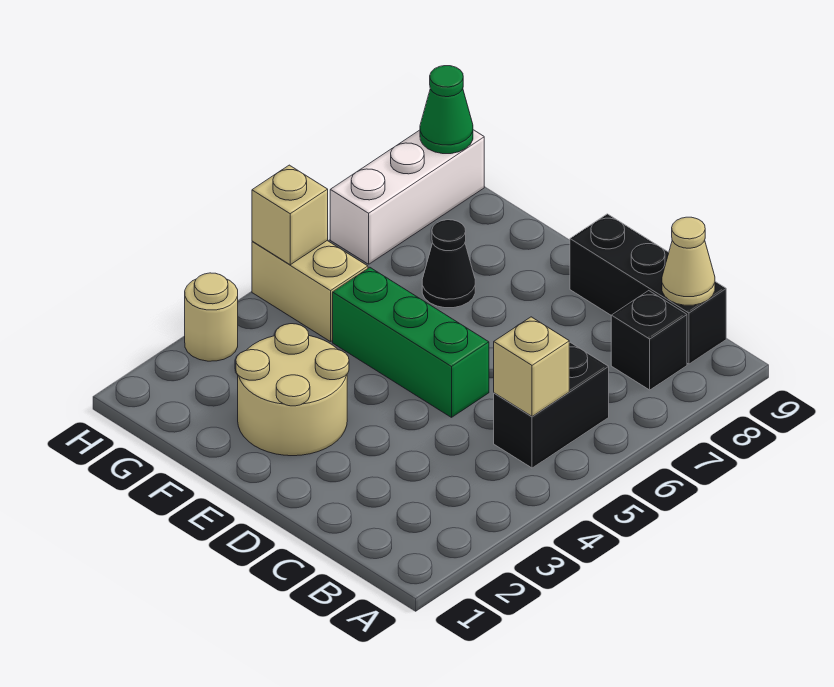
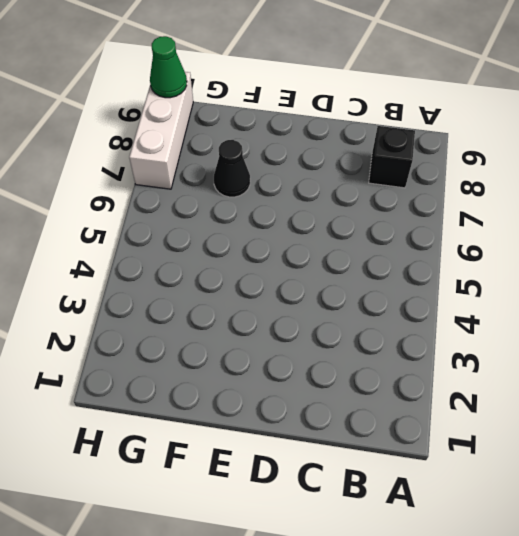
none -> black brick B5:B6 level 1
none -> black brick B9:D9 level 1
none -> green brick D5:F5 level 1

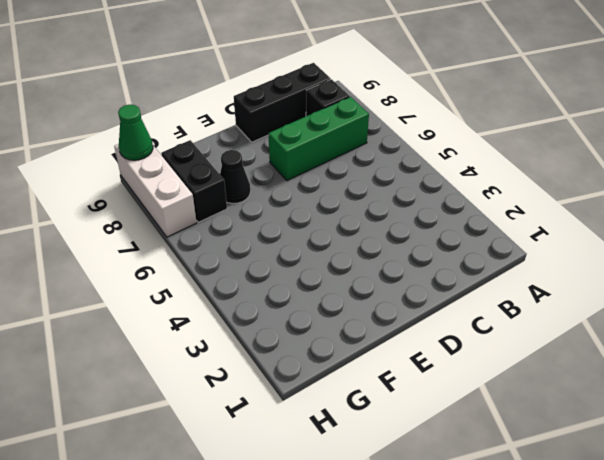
green brick B7:D7 level 1 -> green brick D5:F5 level 1
black brick G7:G8 level 1 -> black brick B5:B6 level 1
none -> tan round brick E2:F3 level 1
none -> tan brick G5:H5 level 1
none -> tan round brick H3 level 1

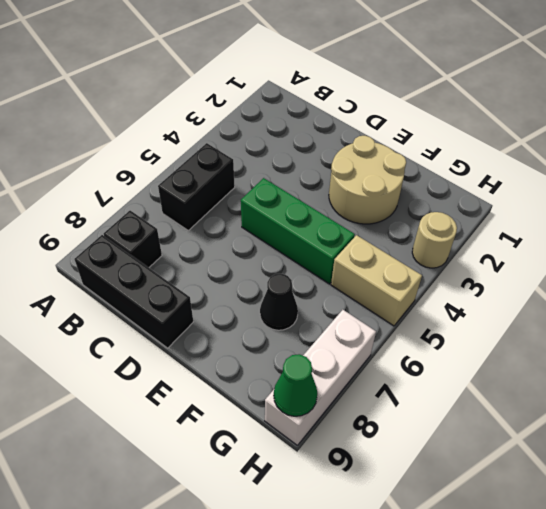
none -> tan brick B5 level 2
none -> tan cone B9 level 2
none -> tan brick H5 level 2

